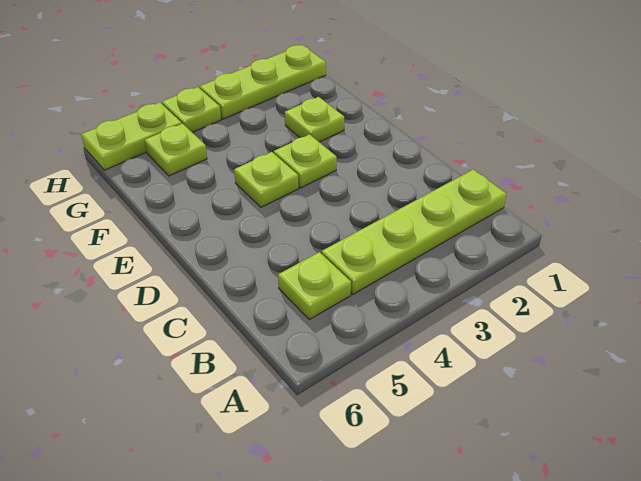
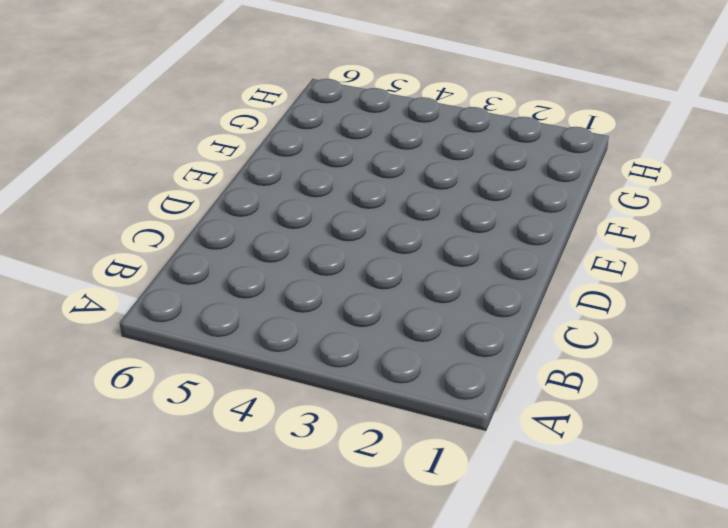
none -> lime plate B1:B4 level 1
none -> lime plate B5 level 1

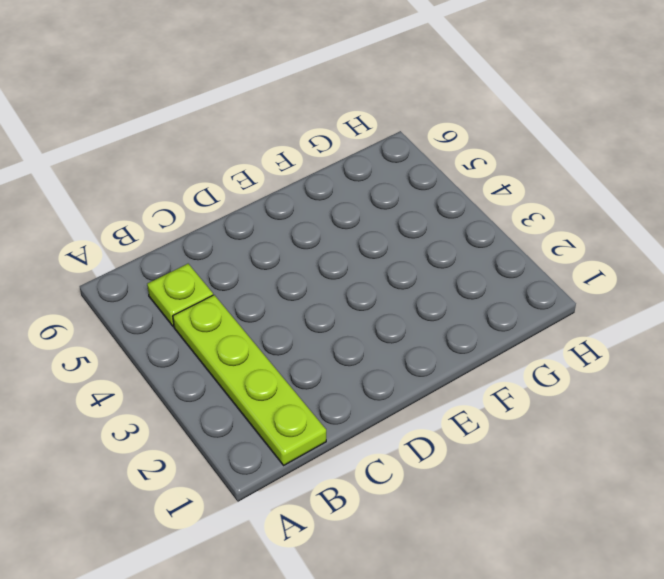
none -> lime plate E3 level 1
none -> lime plate E4 level 1

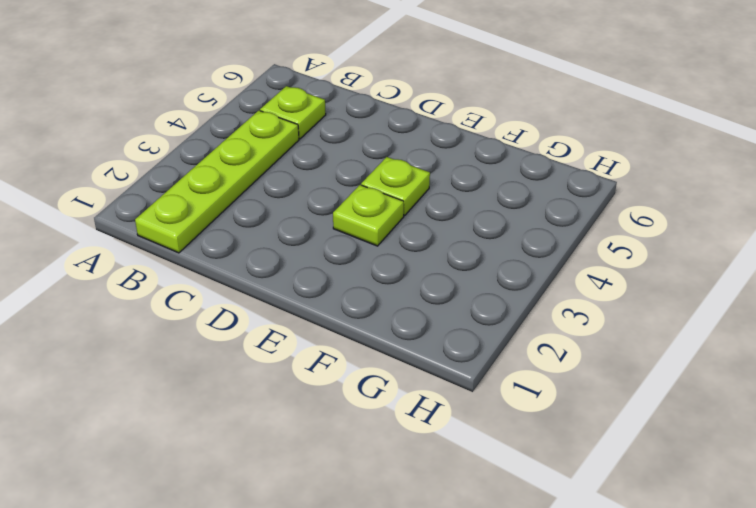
none -> lime plate F2 level 1
none -> lime plate G5 level 1

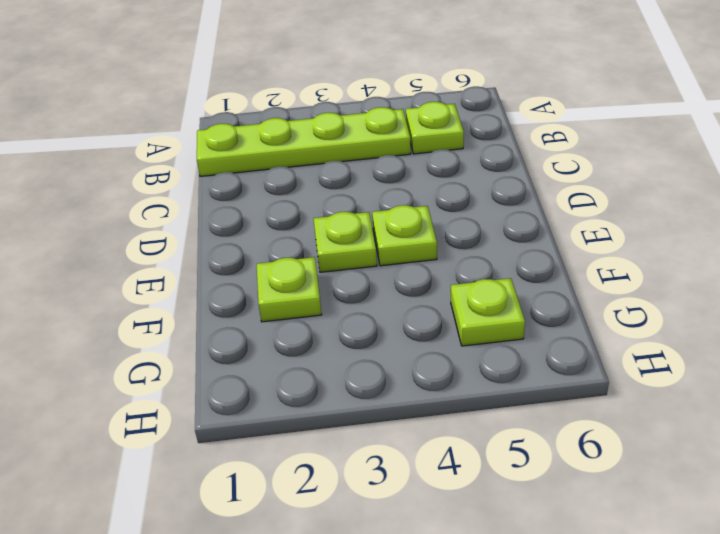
none -> lime plate H1:H3 level 1
none -> lime plate H4 level 1

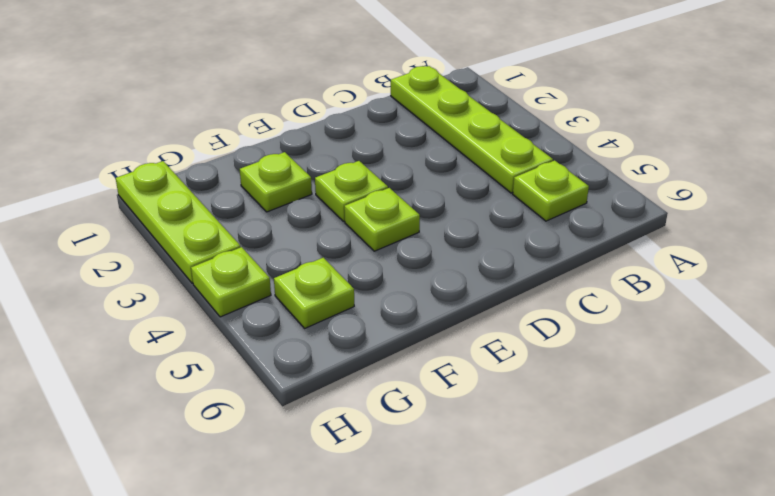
none -> lime plate H5:H6 level 1

